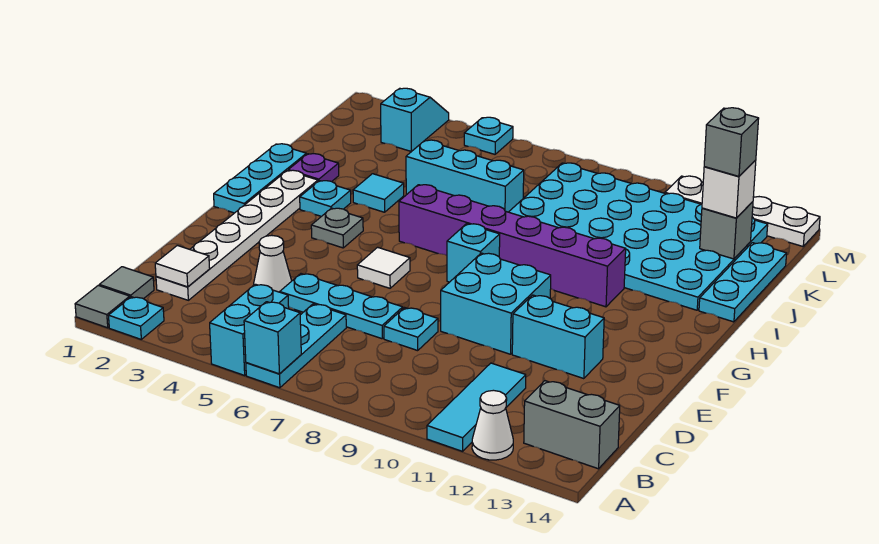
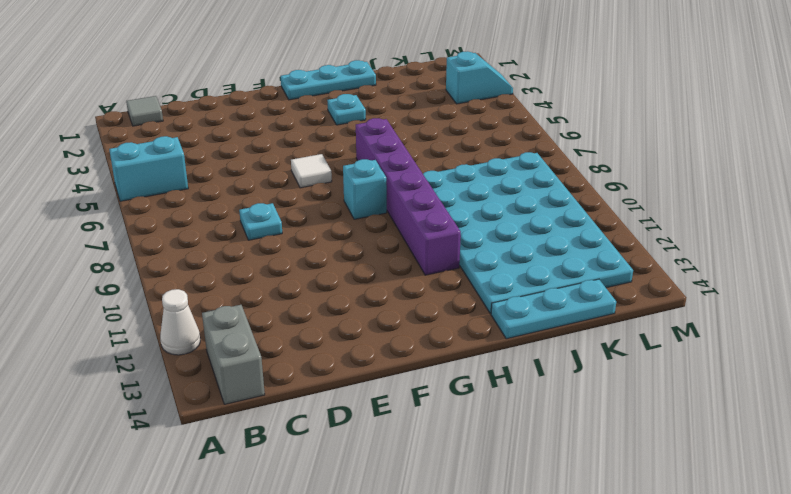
none -> grey tile A1 level 1
none -> cyan plate A2 level 1
none -> cyan plate A6:C6 level 1
none -> cyan tile A11:C11 level 1

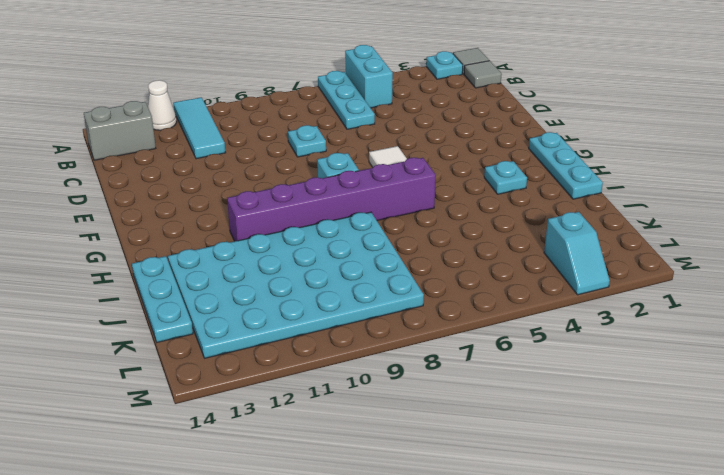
none -> white plate C2:H2 level 1
none -> white cone D4 level 1
none -> cyan plate D5:D7 level 1
none -> cyan brick E9:F10 level 1

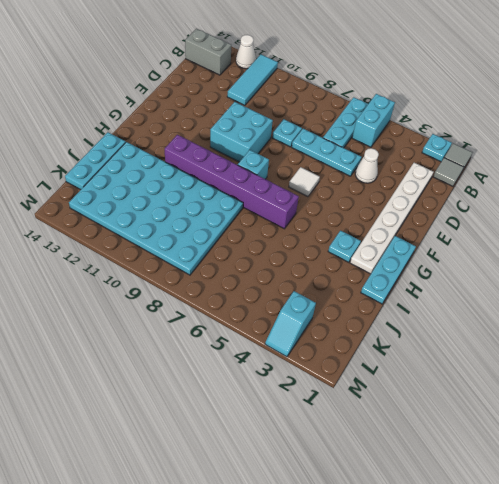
none -> cyan brick E11:E12 level 1
none -> grey plate G4 level 1
none -> purple plate I2 level 1
none -> cyan tile I4 level 1

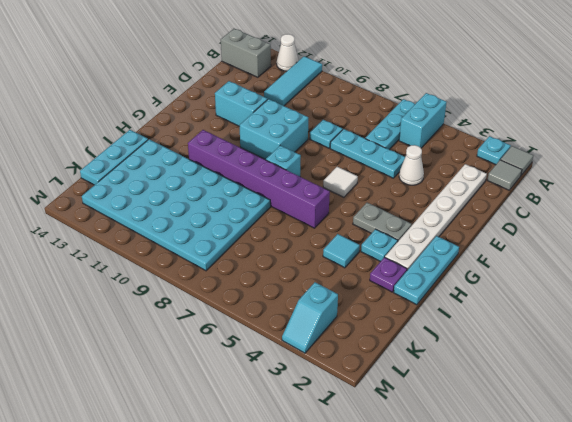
grey plate G3:G4 level 1 -> grey plate G4 level 1
none -> cyan brick J5:J7 level 1
none -> cyan plate M5 level 1
none -> white plate M11:M14 level 1
none -> cyan brick A6 level 2

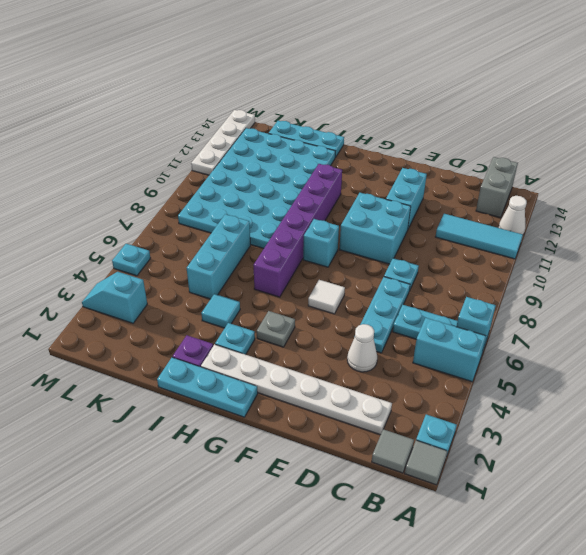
none -> white tile C2 level 2
none -> grey brick K13 level 2
none -> white brick K13 level 3
none -> grey brick K13 level 4

